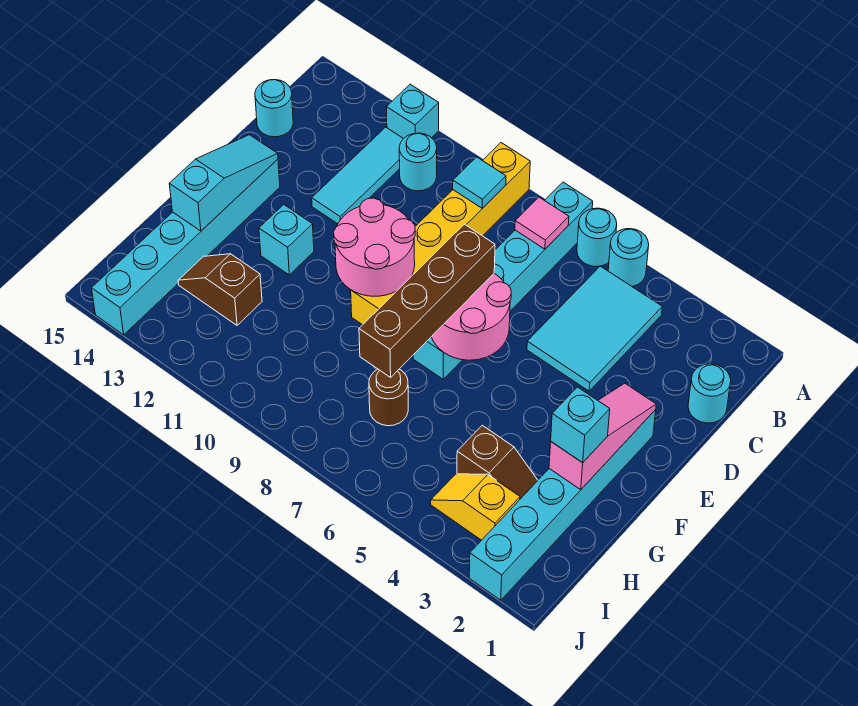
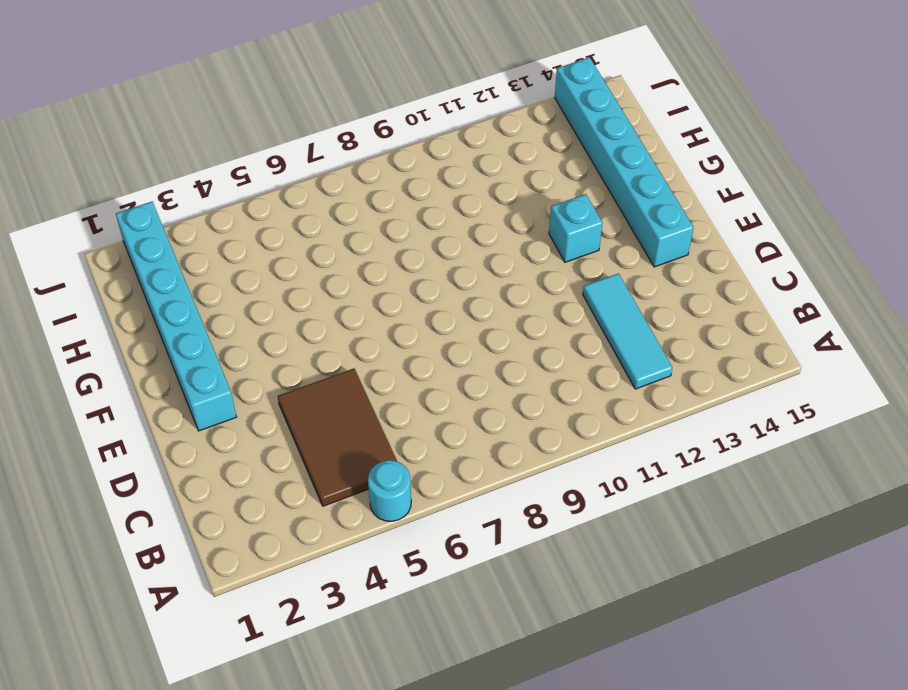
brown tile B4:D5 level 1 -> cyan tile B4:D5 level 1
none -> cyan round brick A6 level 1
none -> cyan brick A7:F7 level 1
none -> yellow brick A9:F9 level 1

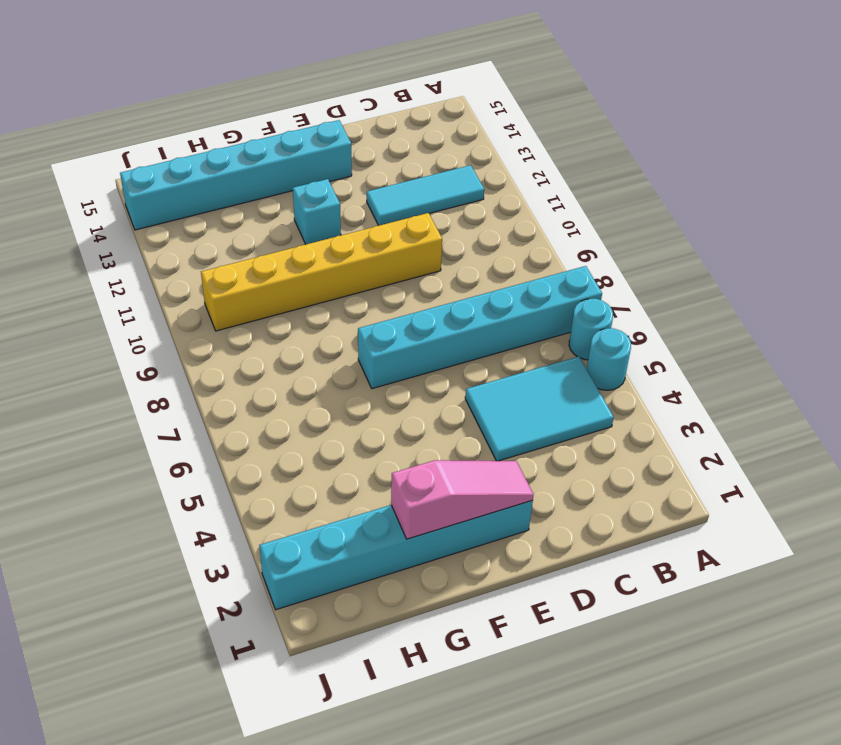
yellow brick D10:I10 level 1 -> yellow brick A9:F9 level 1
none -> cyan brick A12 level 1
none -> cyan round brick B11 level 1
none -> cyan round brick C1 level 1

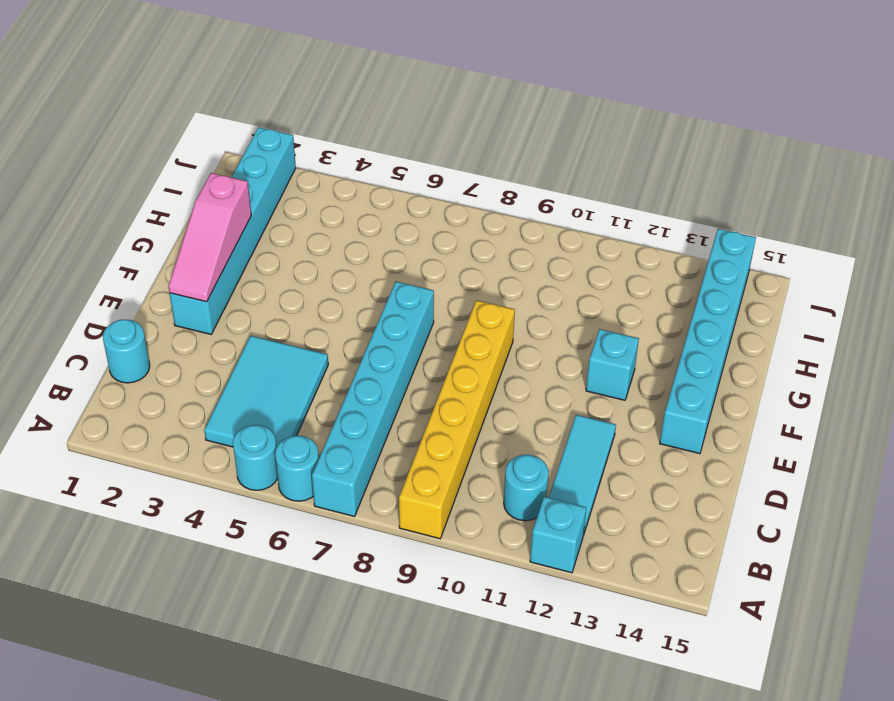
none -> cyan round brick C15 level 1
none -> brown slope H3:H4 level 1 top 4
none -> brown round brick H7 level 1

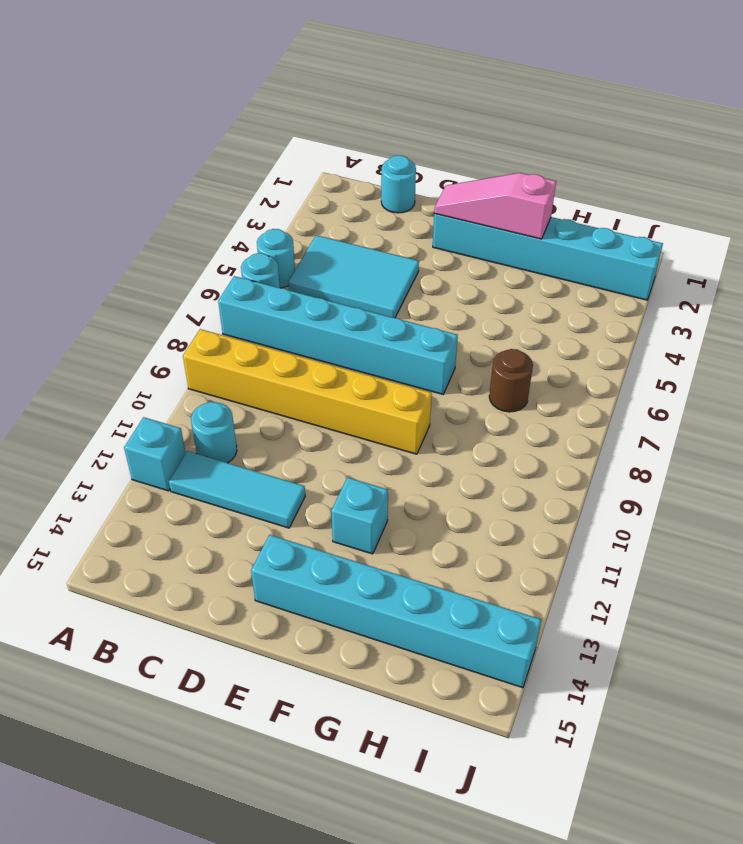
none -> cyan round brick C15 level 1
none -> brown slope H3:H4 level 1 top 4
none -> brown slope H12:H13 level 1 top 12

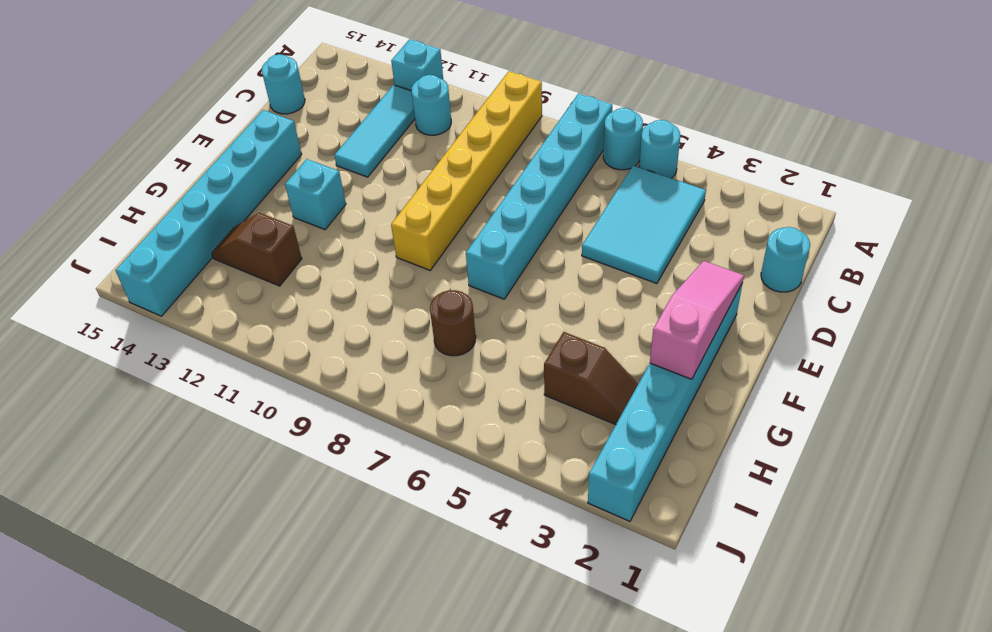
none -> yellow slope I3:I4 level 1 top 3
none -> pink tile B7 level 2
none -> cyan tile B9 level 2

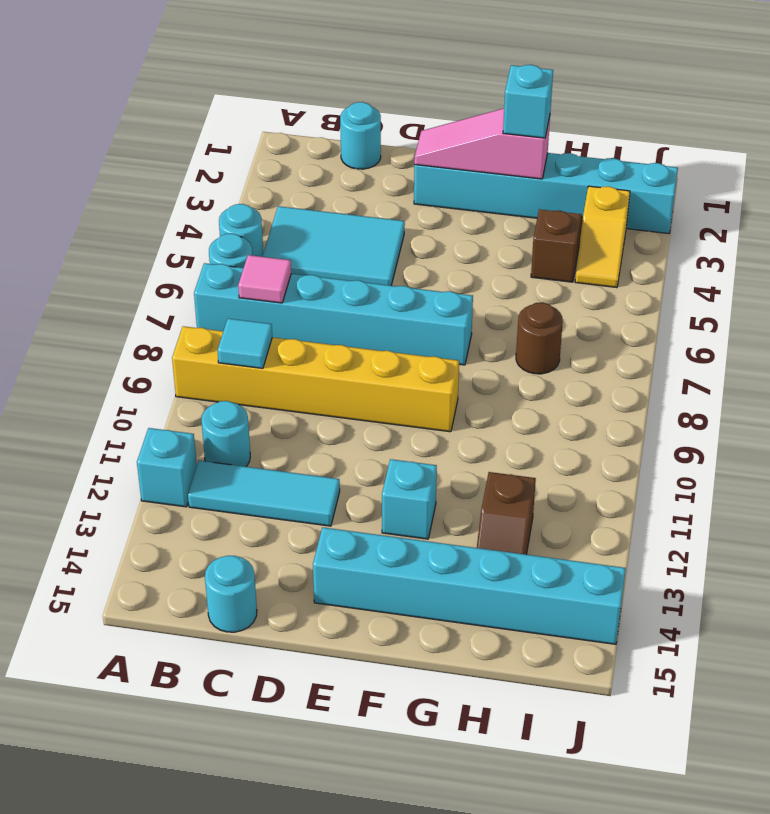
none -> pink round brick E6:F7 level 2
none -> pink round brick E9:F10 level 2
none -> cyan slope E14:G14 level 2 top G

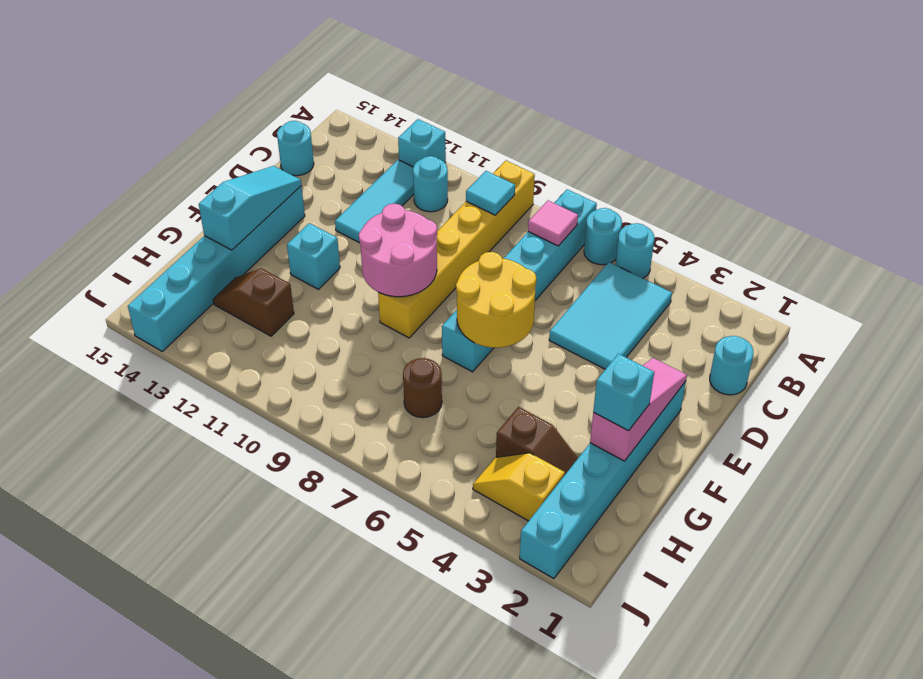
yellow round brick E6:F7 level 2 -> pink round brick E6:F7 level 2
none -> brown brick E7:H7 level 3

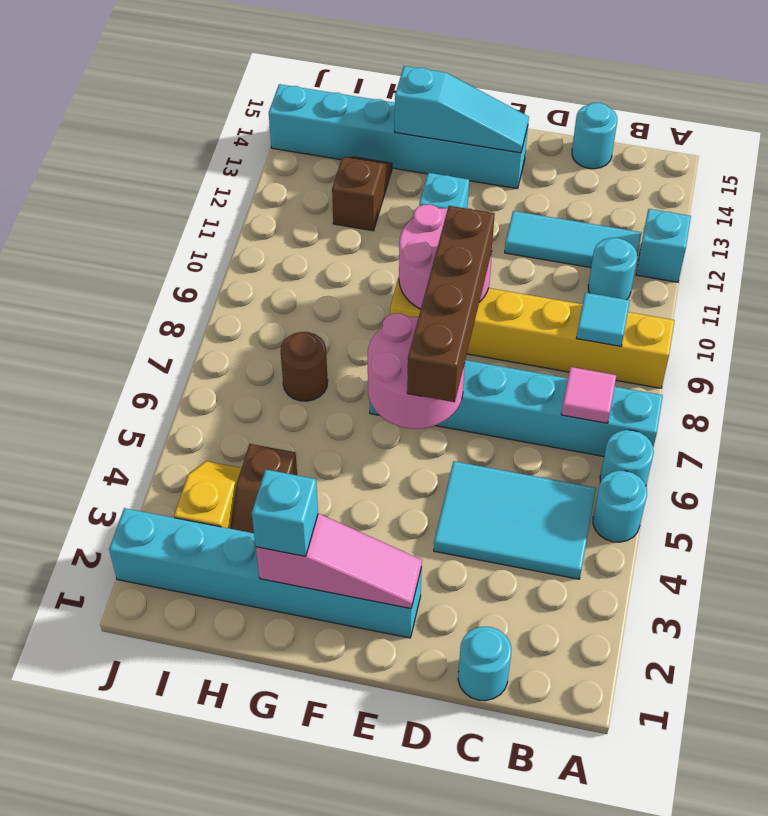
brown brick E6:E9 level 3 -> brown brick E7:H7 level 3

